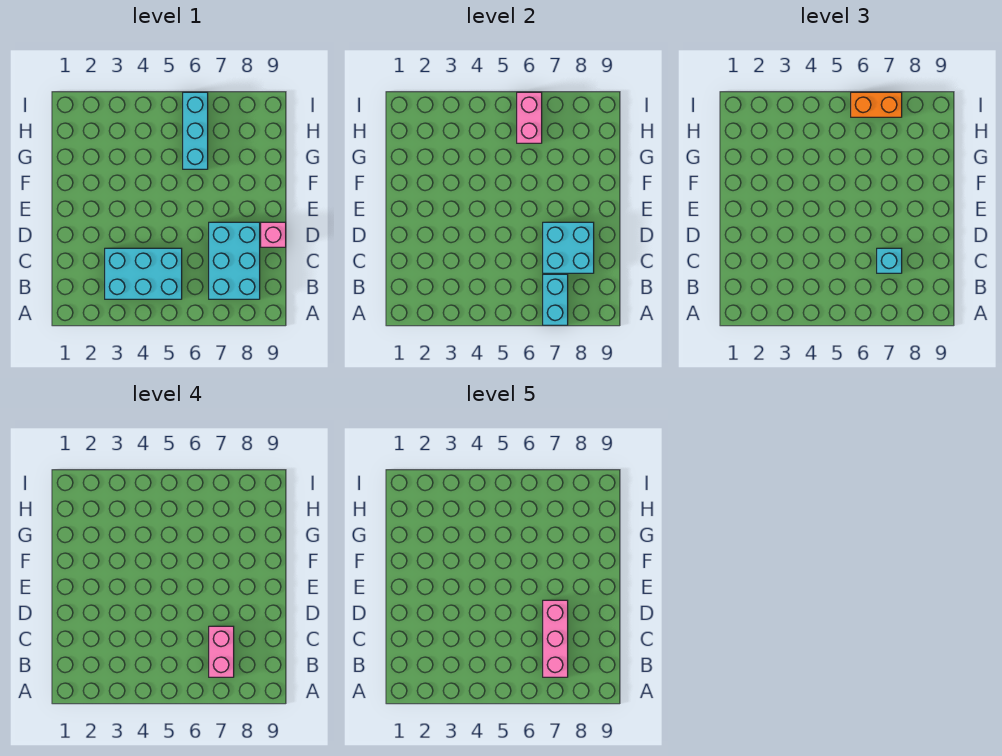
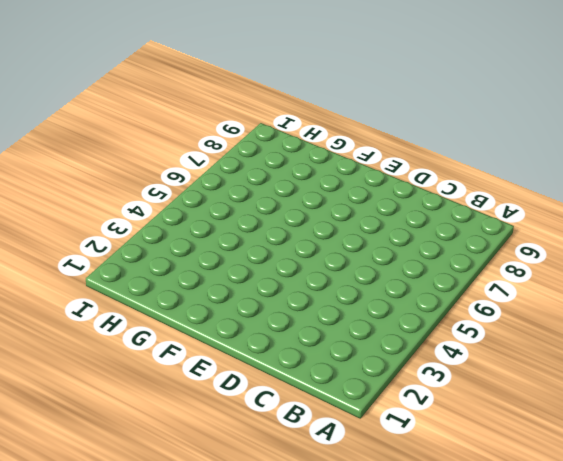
none -> cyan brick B3:C5 level 1
none -> cyan brick B7:D8 level 1

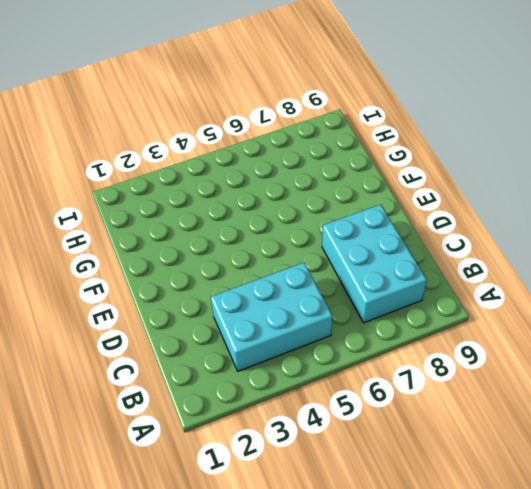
none -> pink brick D9 level 1
none -> cyan brick G6:I6 level 1

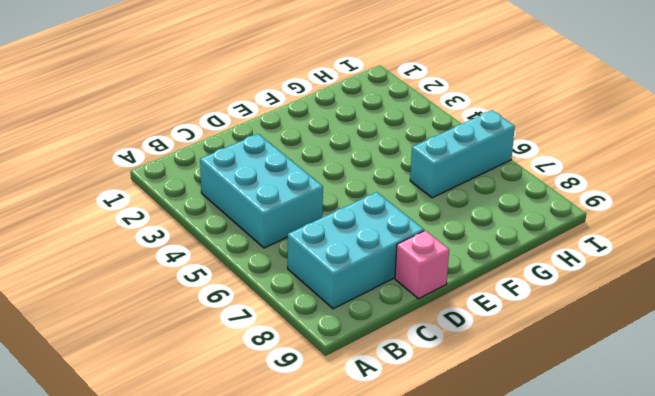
none -> cyan brick A7:B7 level 2
none -> cyan brick C7:D8 level 2

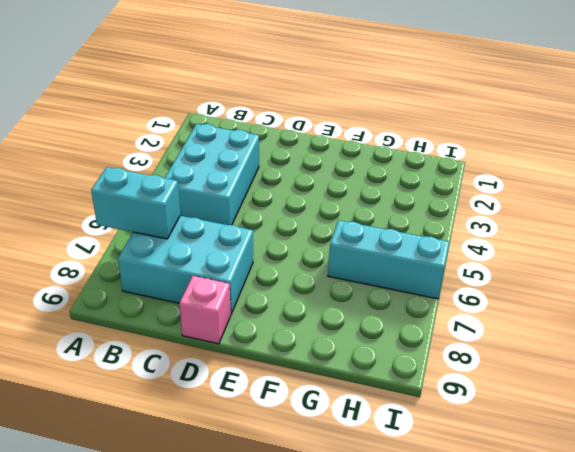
none -> cyan brick C7:D8 level 2
none -> pink brick H6:I6 level 2

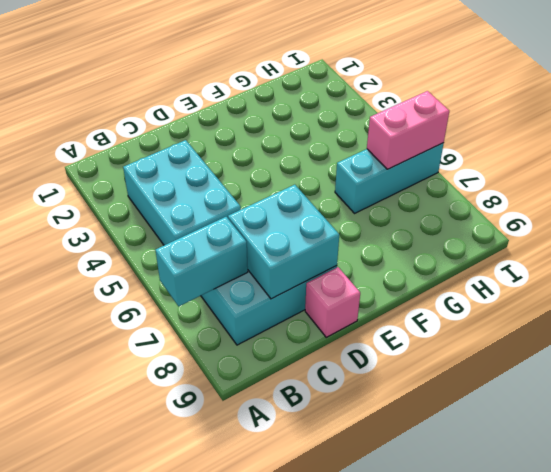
none -> cyan brick C7 level 3
none -> orange brick I6:I7 level 3

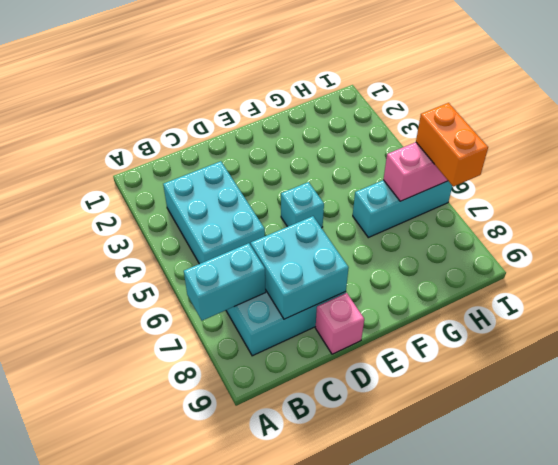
cyan brick E5 level 1 -> cyan brick C7 level 3
none -> pink brick B7:C7 level 4
none -> pink brick B7:D7 level 5

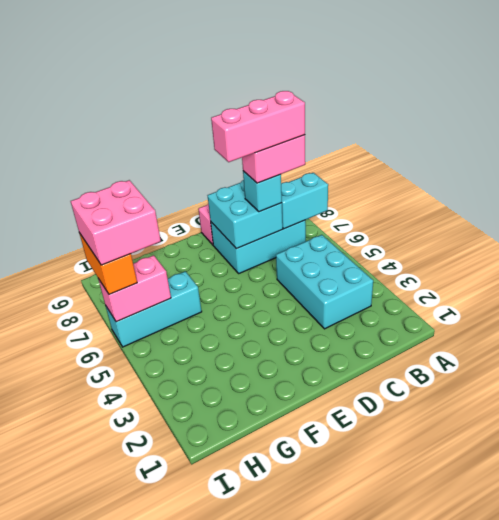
pink brick H6:I7 level 4 -> none

